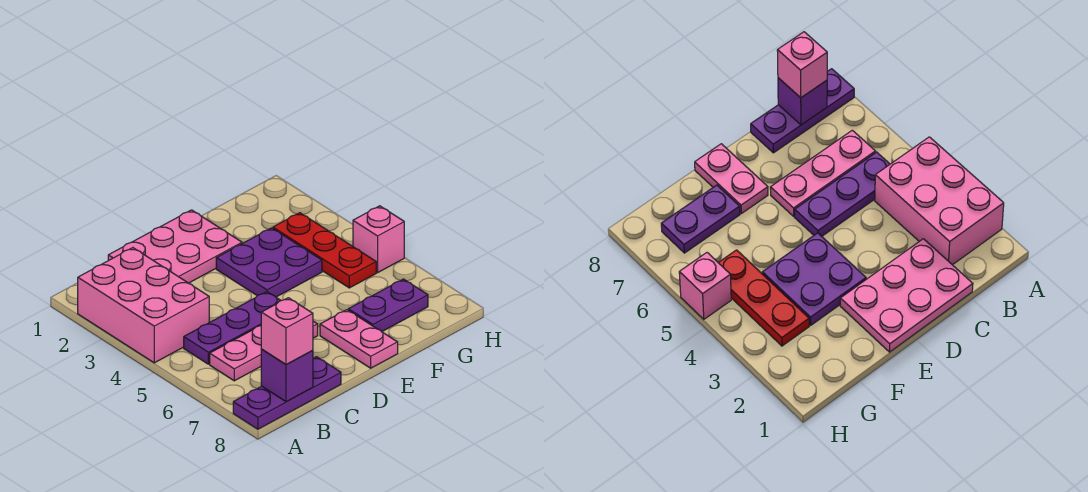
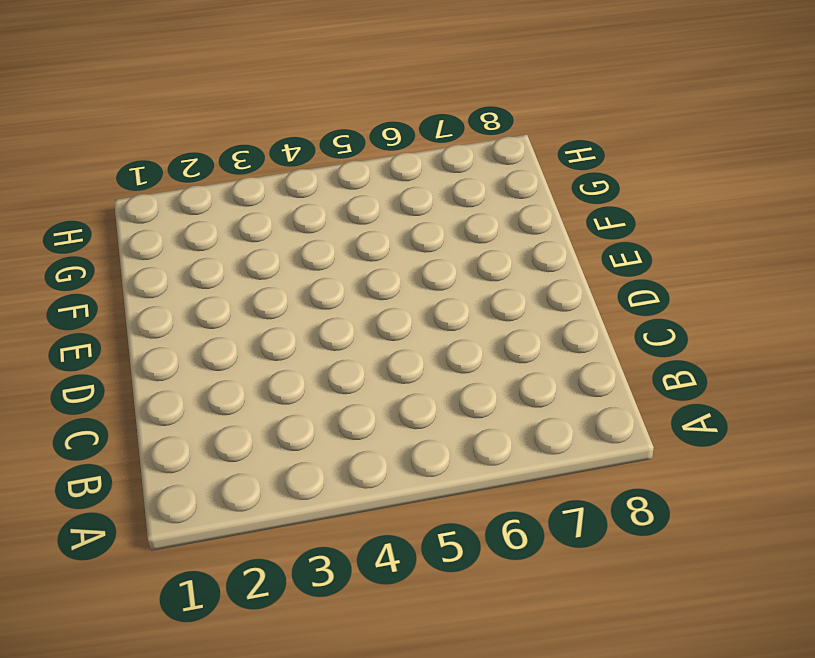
none -> pink brick A2:B4 level 1
none -> purple plate A8:C8 level 1
none -> purple plate B5:D5 level 1

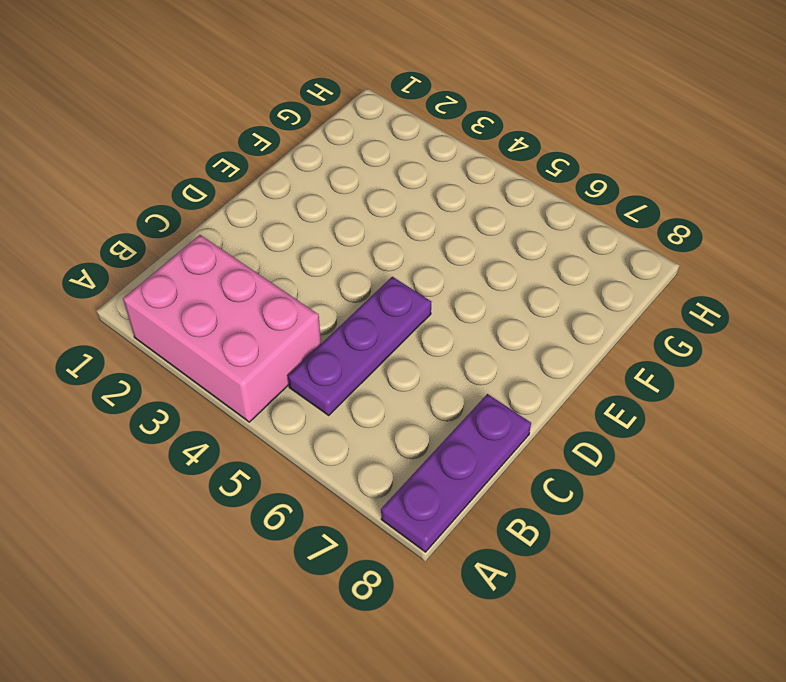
none -> pink plate B6:D6 level 1
none -> pink plate C1:E2 level 1
none -> purple plate E3:F4 level 1

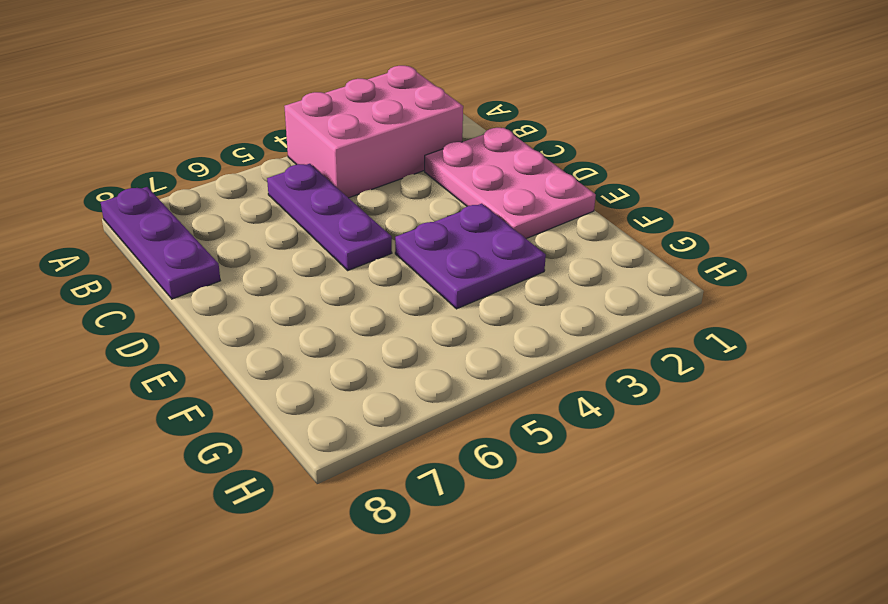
none -> pink plate B6:D6 level 1
none -> pink plate E7:E8 level 1
none -> purple plate F7:G7 level 1

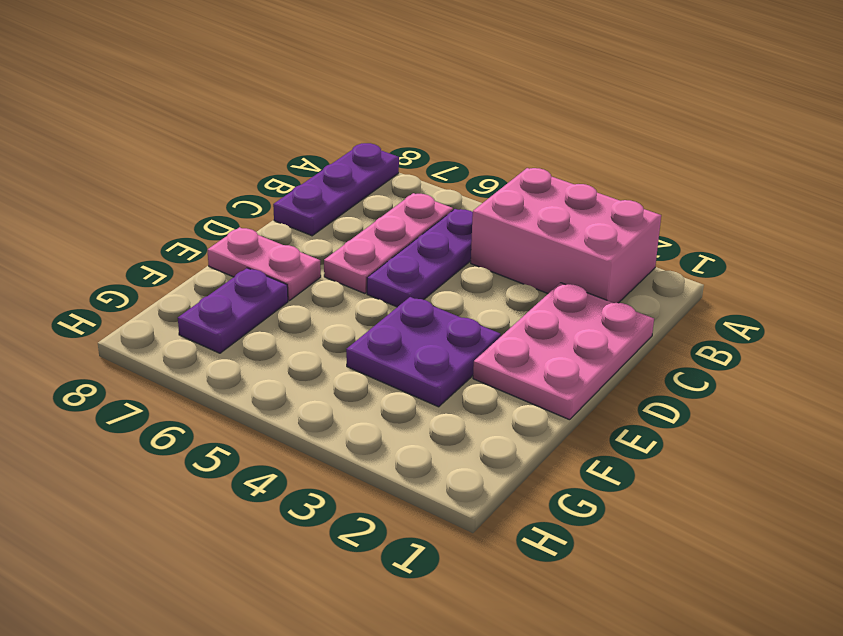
none -> red plate G3:G5 level 1
none -> pink brick H5 level 1
none -> purple brick B8 level 2

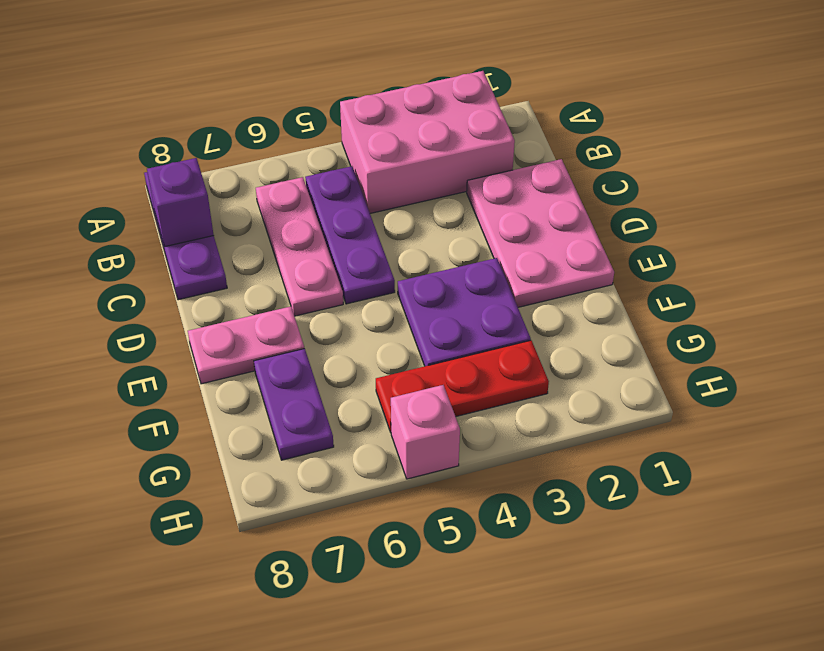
none -> pink brick B8 level 3

